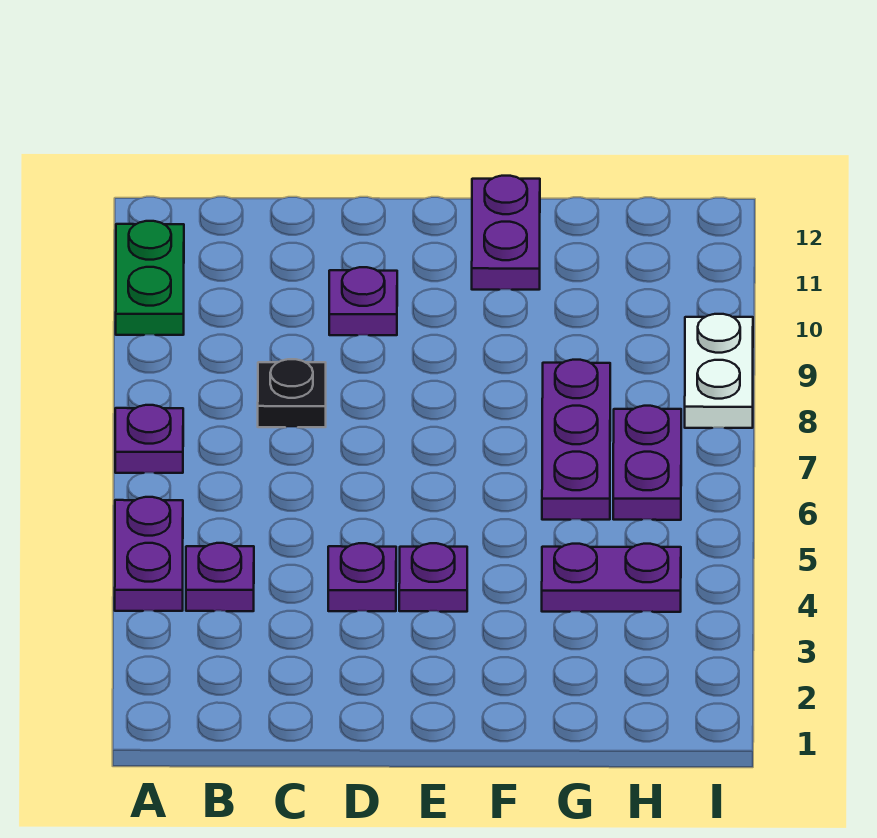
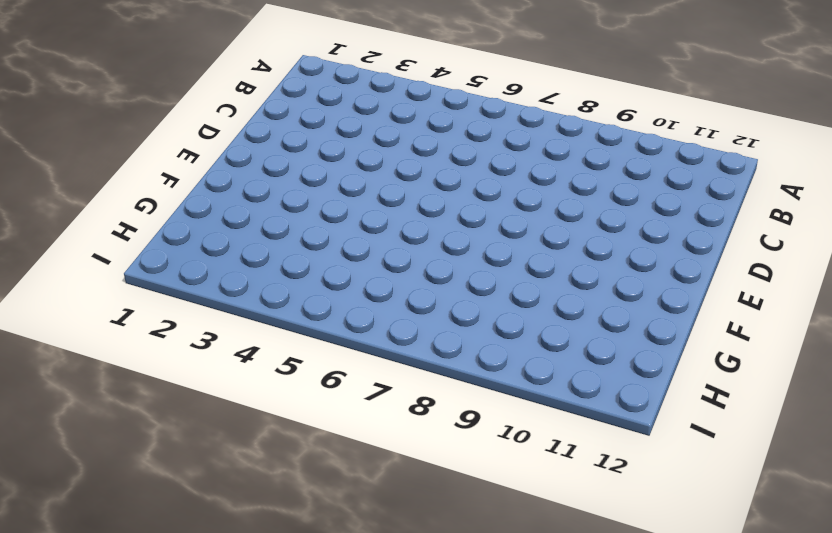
none -> purple plate A4:A5 level 1
none -> purple plate A7 level 1
none -> green plate A10:A11 level 1

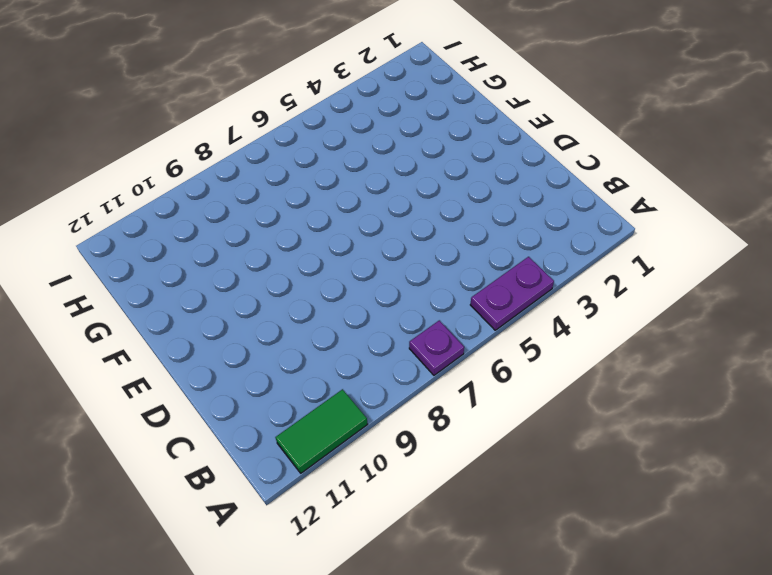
green tile A10:A11 level 1 -> green plate A10:A11 level 1
none -> purple plate B4 level 1
none -> black plate C8 level 1
none -> purple plate D4 level 1

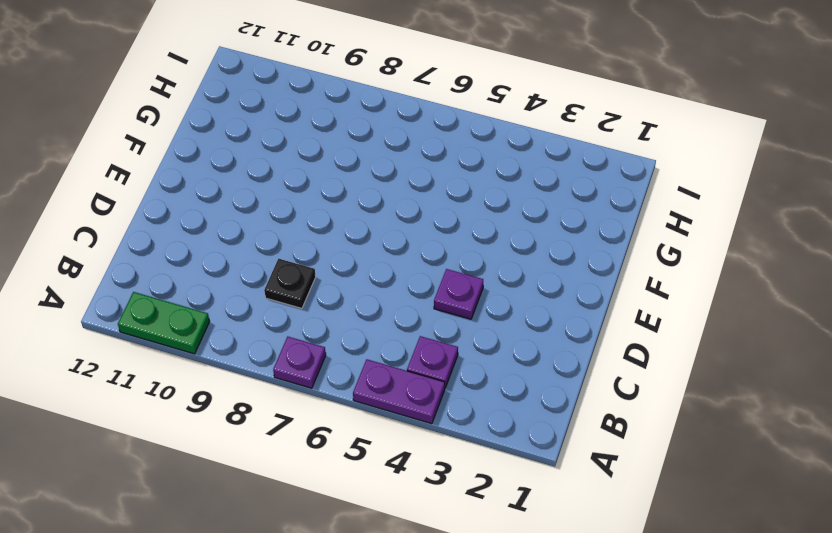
none -> purple plate D10 level 1
none -> purple plate E4 level 1
none -> purple plate F11:F12 level 1

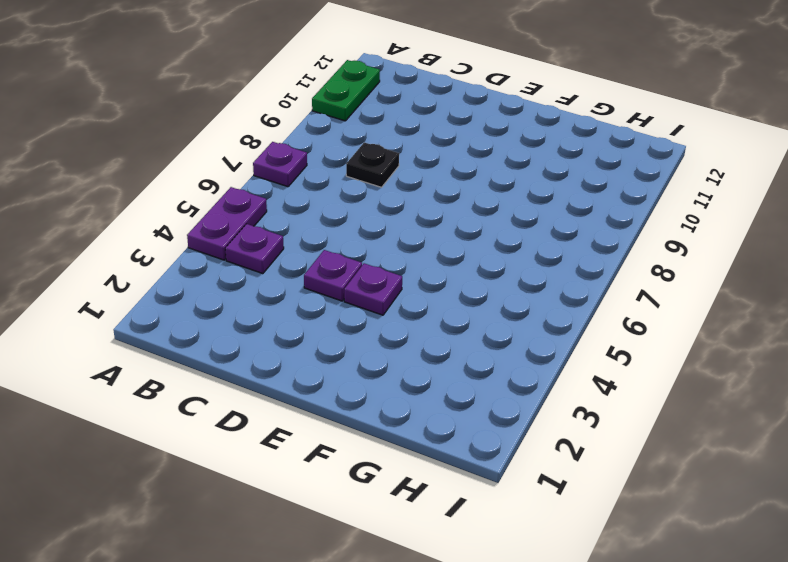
none -> purple plate D10 level 1
none -> purple plate F11:F12 level 1
none -> purple plate G4:H4 level 1

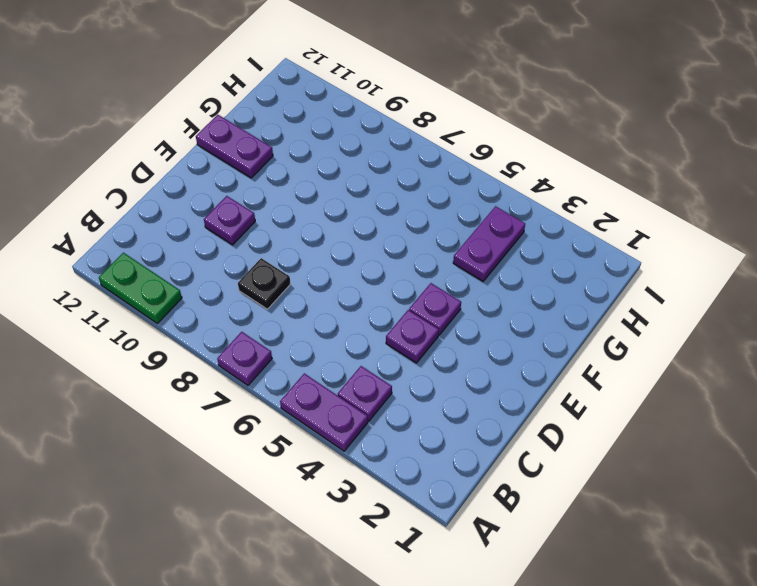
none -> purple plate G6:G8 level 1
none -> purple plate H6:H7 level 1
none -> white plate I8:I9 level 1

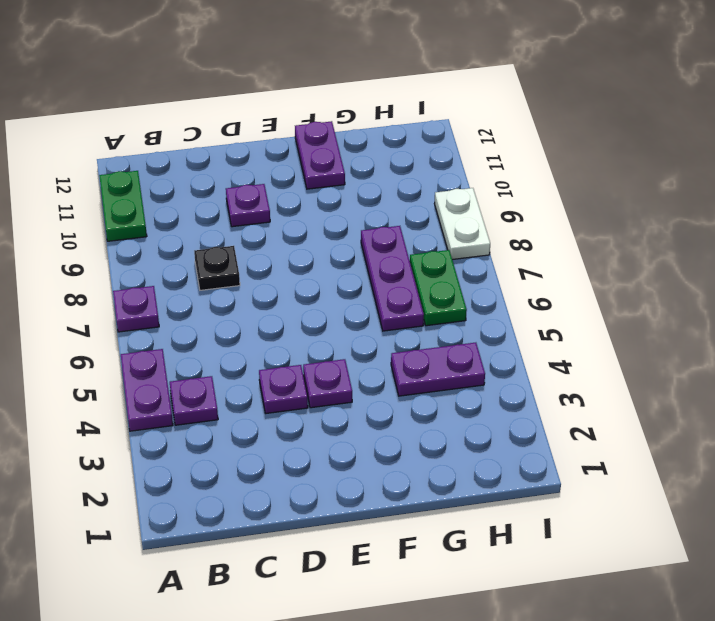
green plate H6:H7 level 1 -> purple plate H6:H7 level 1

